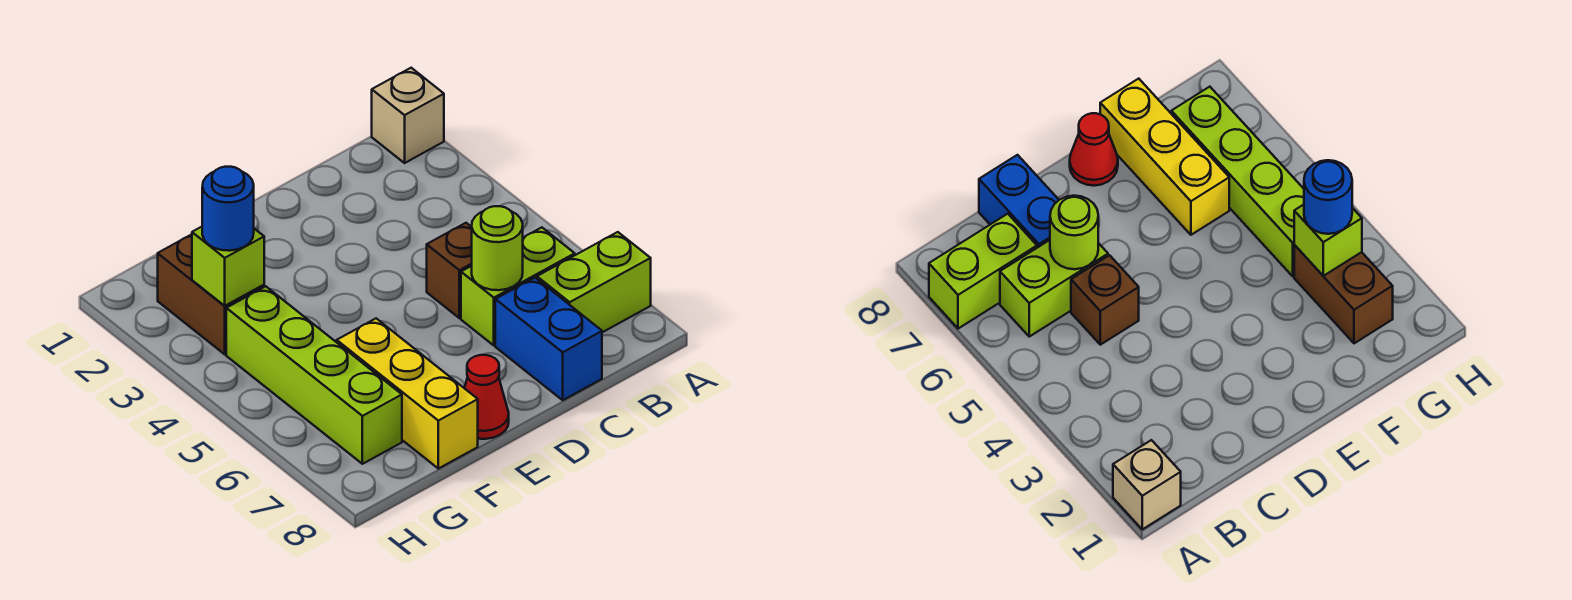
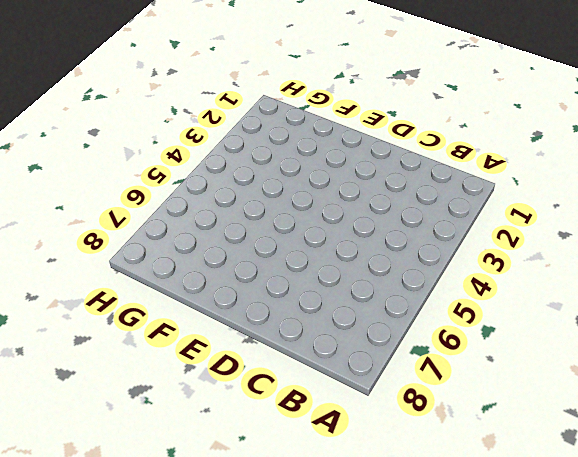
none -> tan brick A1 level 1
none -> lime brick A7:B7 level 1
none -> lime brick B6:C6 level 1

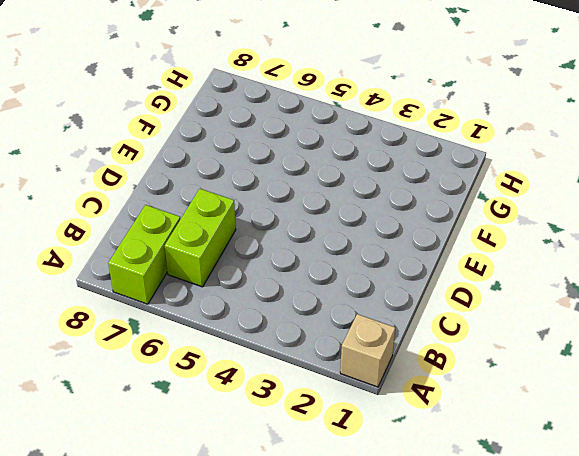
none -> brown brick C5 level 1
none -> blue brick C7:C8 level 1
none -> red cone E8 level 1

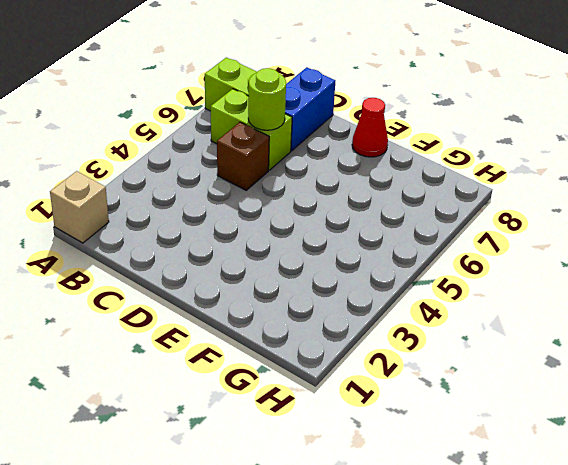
none -> yellow brick F6:F8 level 1
none -> brown brick G2:G3 level 1
none -> lime brick G4:G7 level 1

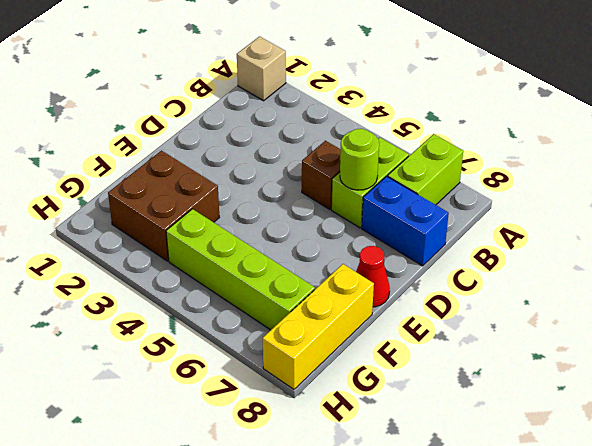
brown brick F2:G3 level 1 -> brown brick G2:G3 level 1
yellow brick F8:H8 level 1 -> yellow brick F6:F8 level 1
none -> lime brick G3 level 2
none -> blue round brick G3 level 3

